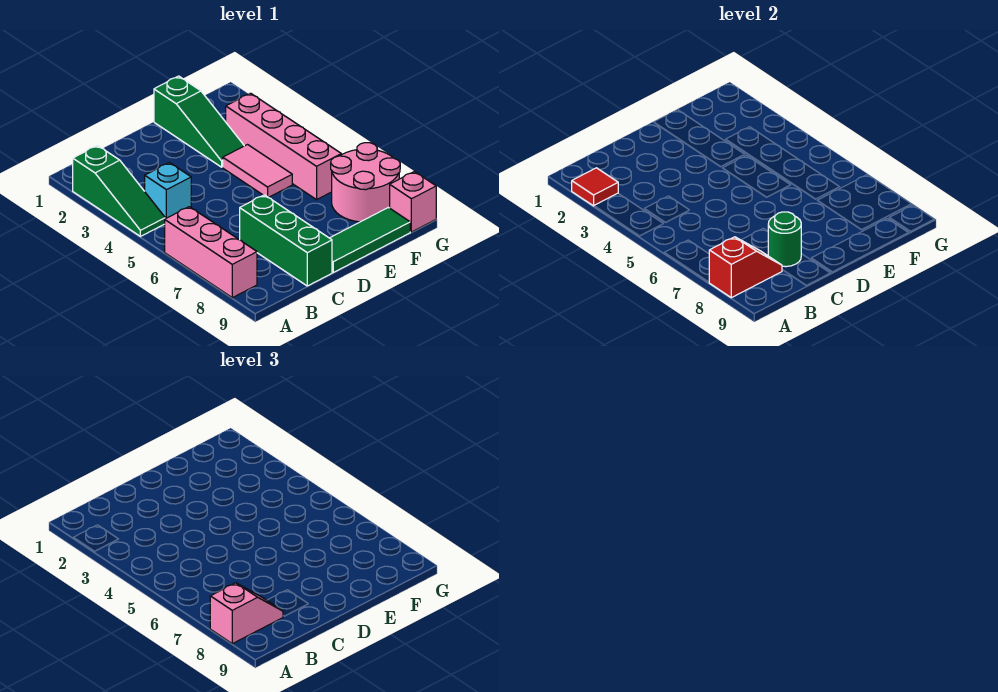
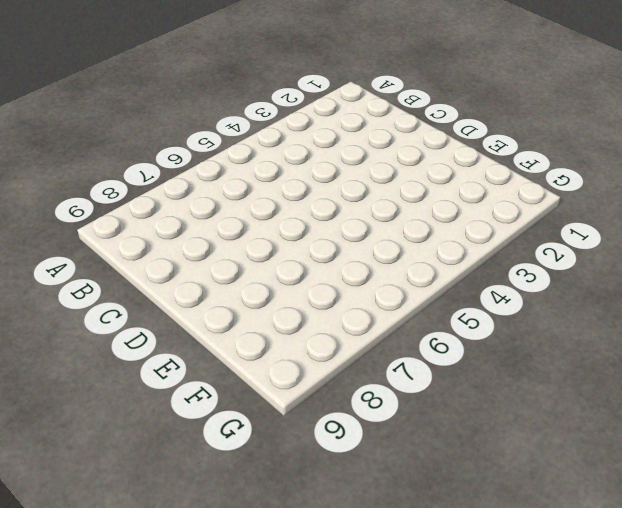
none -> green slope A2:A4 level 1 top 2
none -> pink brick A6:A8 level 1
none -> cyan brick B4 level 1

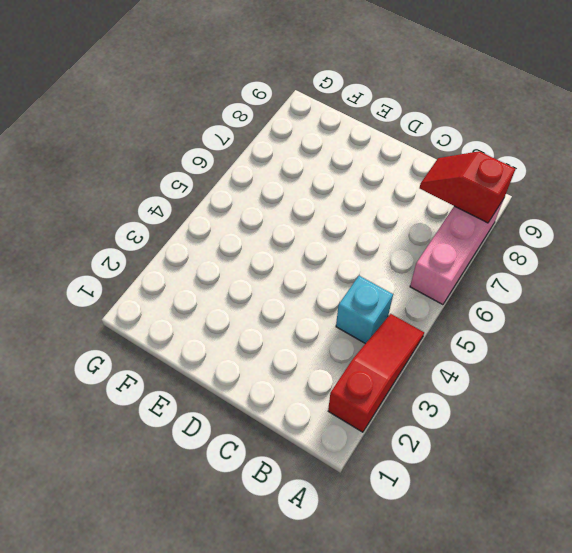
red slope A2:A4 level 1 top 2 -> green slope A2:A4 level 1 top 2
none -> green brick C7:C9 level 1
none -> green tile D9:F9 level 1
none -> green slope E1:E3 level 1 top 1

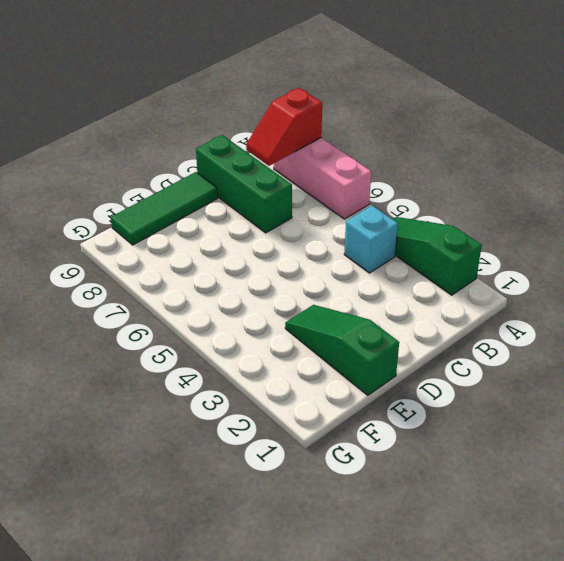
none -> pink tile E4:E5 level 1
none -> pink brick F3:F6 level 1
none -> pink round brick F7:G8 level 1

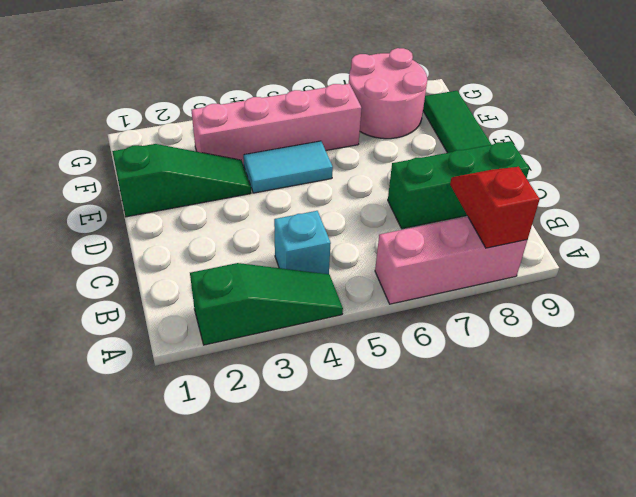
cyan tile E4:E5 level 1 -> pink tile E4:E5 level 1
none -> pink brick G9 level 1
none -> red tile A2 level 2
none -> green round brick C8 level 2

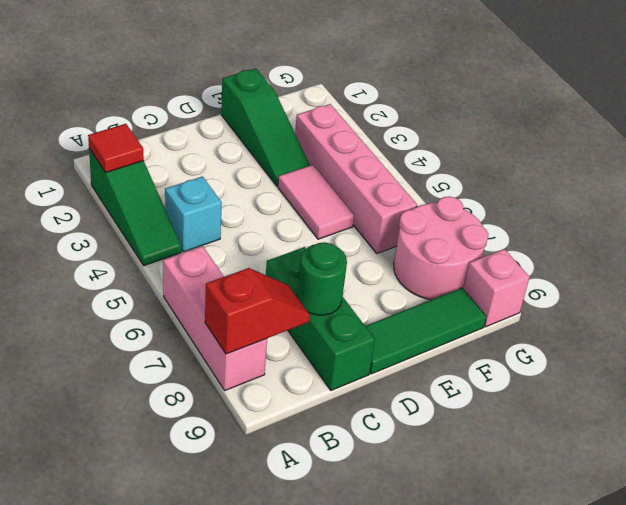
none -> pink slope A8:B8 level 3 top A

